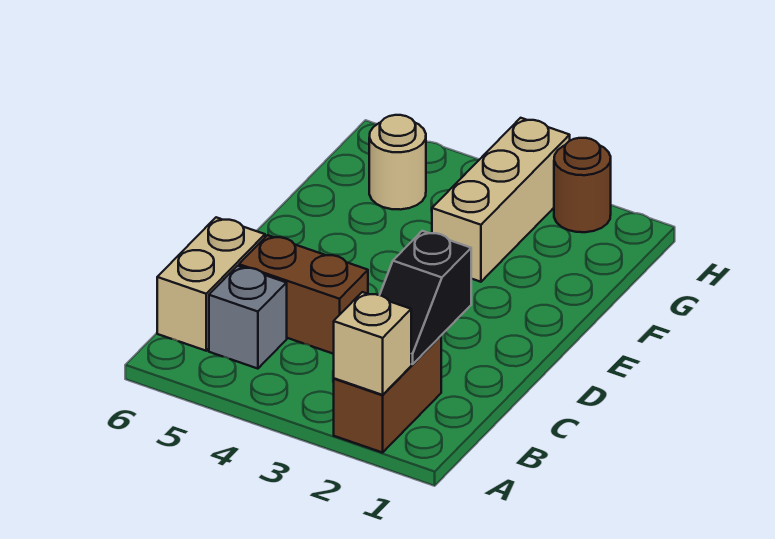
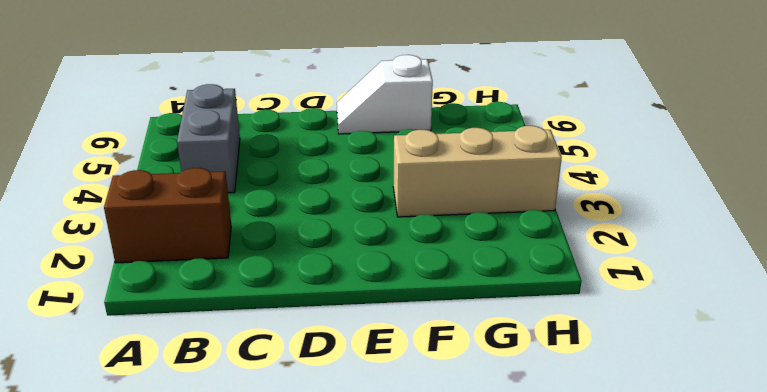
grey brick B4:B5 level 1 -> grey brick B5 level 1
white slope E6:F6 level 1 top F -> none
none -> tan brick B6:C6 level 1
none -> brown brick C4:C5 level 1

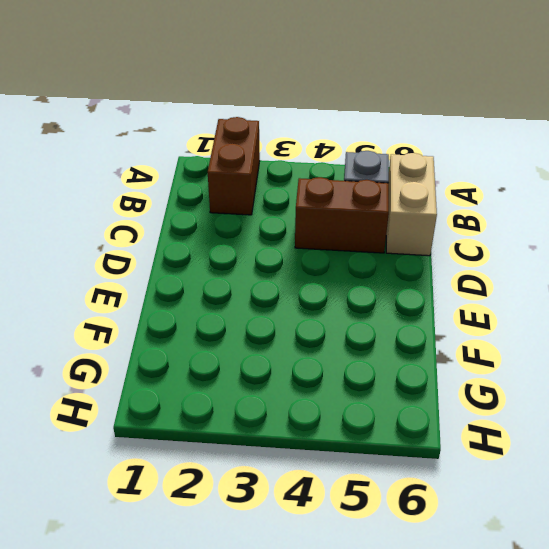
none -> tan brick F3:H3 level 1
none -> tan round brick G5 level 1

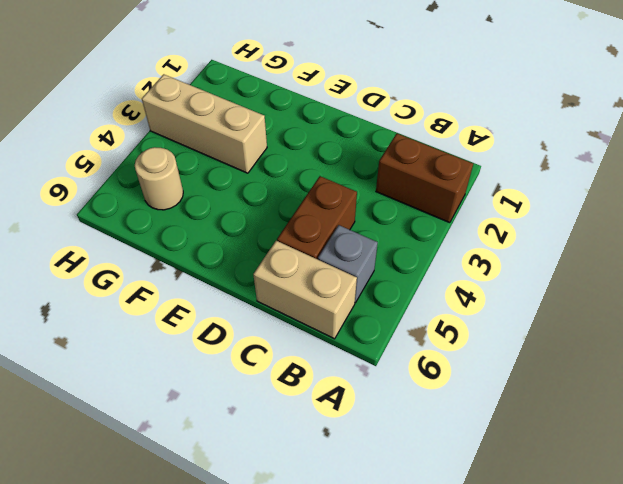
none -> brown round brick H2 level 1
none -> tan brick A2 level 2

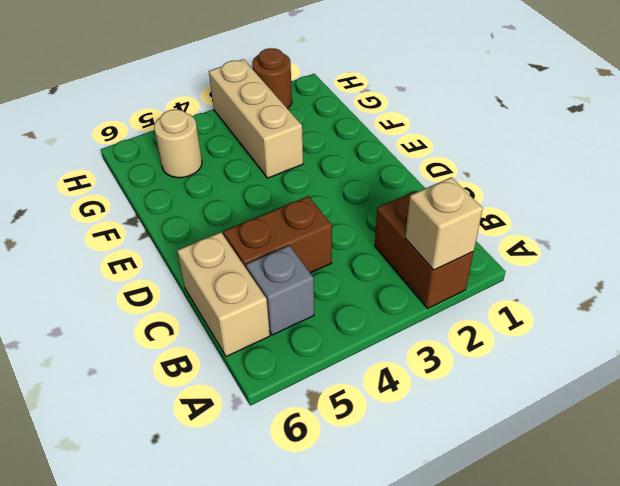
none -> black slope B2:C2 level 2 top C

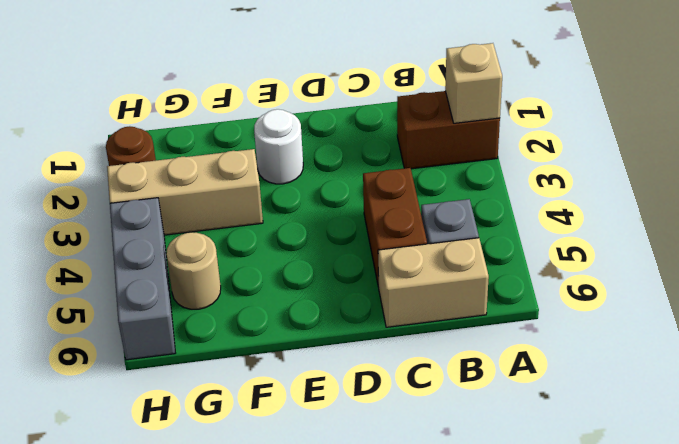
white round brick E2 level 1 -> none
grey brick H4:H6 level 1 -> none
none -> black slope B2:C2 level 2 top C

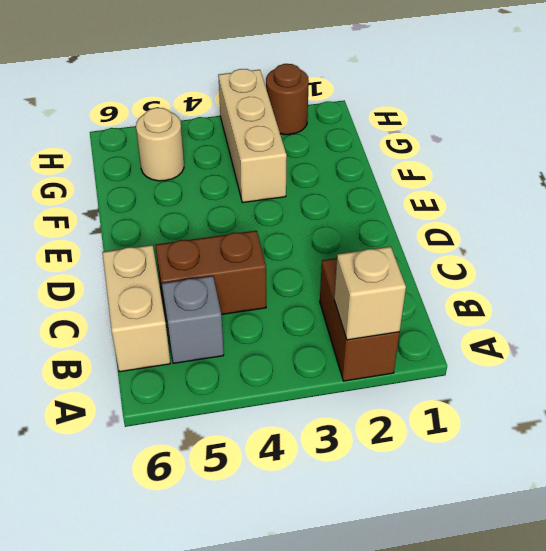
none -> black slope B2:C2 level 2 top C

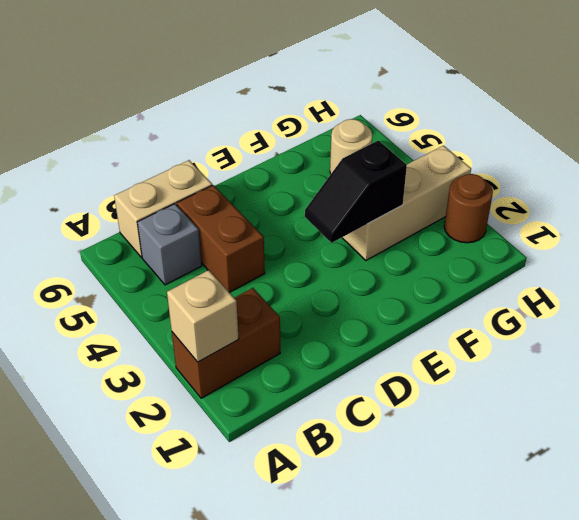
black slope E3:F3 level 2 top F -> black slope B2:C2 level 2 top C

